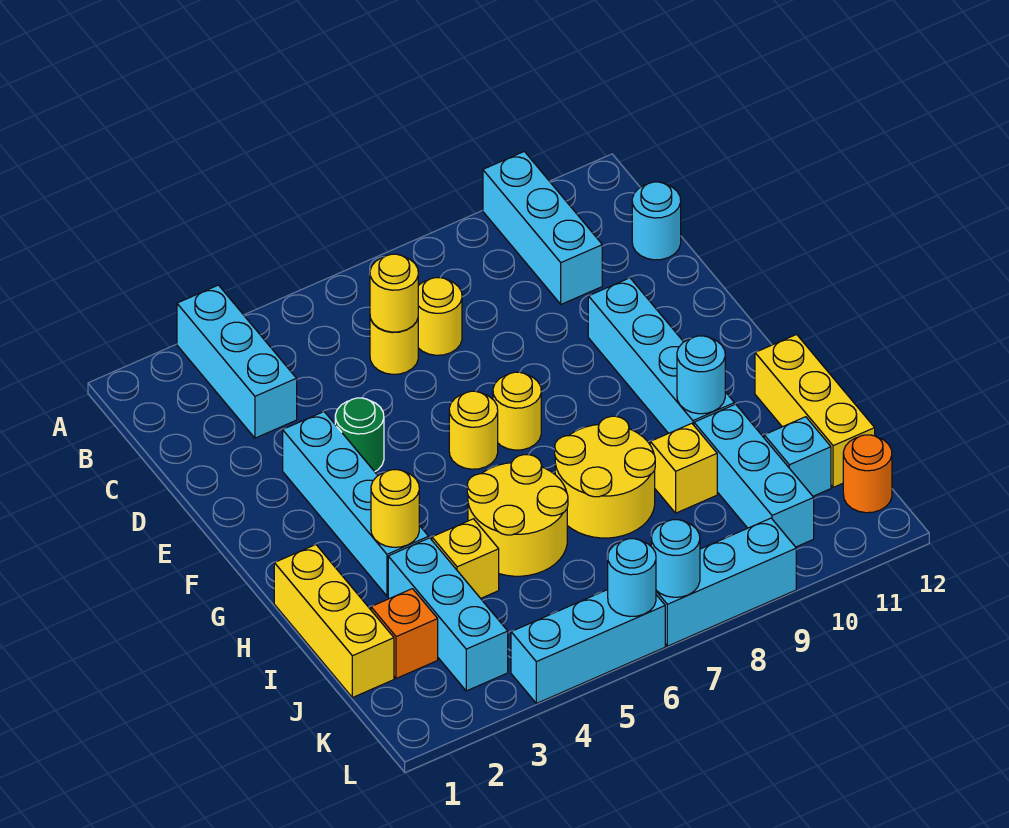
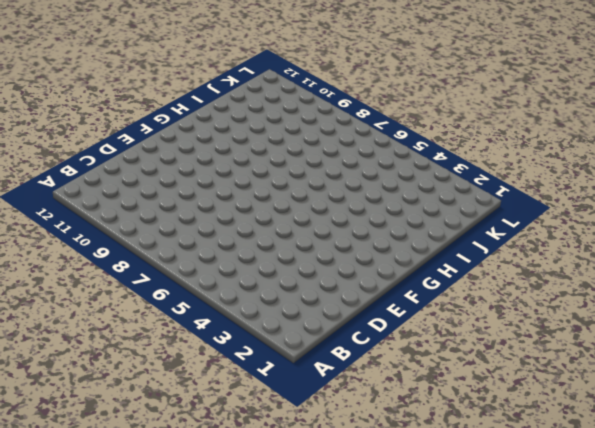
none -> cyan brick A3:C3 level 1
none -> cyan brick A10:C10 level 1
none -> yellow round brick C6 level 1

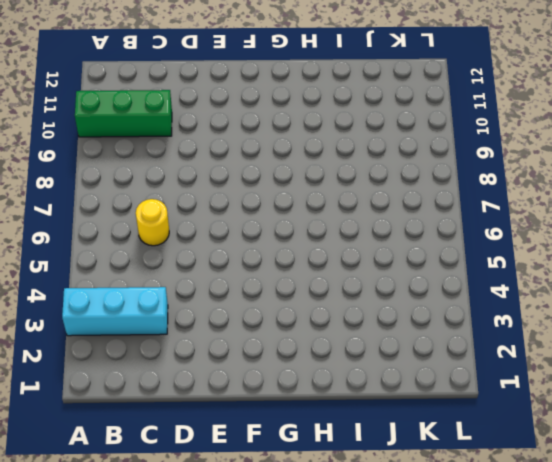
green brick A10:C10 level 1 -> cyan brick A10:C10 level 1
none -> yellow round brick C7 level 1
none -> cyan round brick C12 level 1
none -> cyan brick E3:H3 level 1

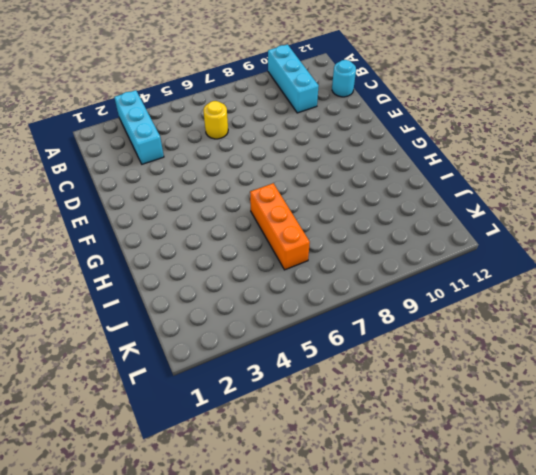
orange brick H6:J6 level 1 -> yellow round brick H5:I6 level 1
none -> yellow round brick C7 level 1
none -> cyan brick E3:H3 level 1
none -> green round brick E4 level 1

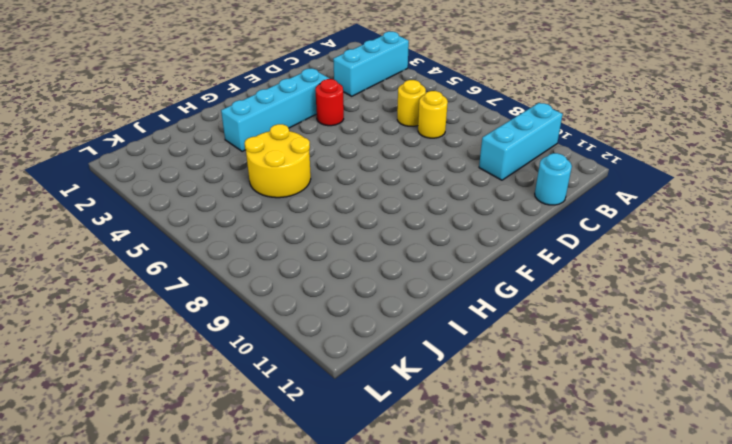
red round brick E4 level 1 -> green round brick E4 level 1
none -> cyan brick E10:H10 level 1
none -> yellow round brick F6 level 1
none -> yellow round brick F7 level 1

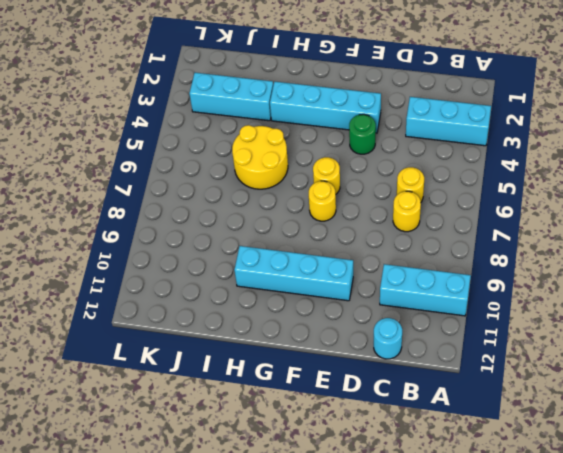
none -> yellow brick H1:J1 level 1
none -> yellow round brick H7:I8 level 1
none -> yellow brick H12:J12 level 1

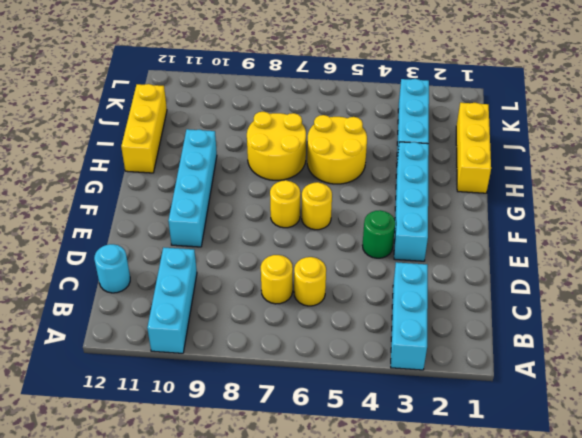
none -> yellow brick I4 level 1
none -> yellow brick I9 level 1
none -> cyan brick I10:K10 level 1

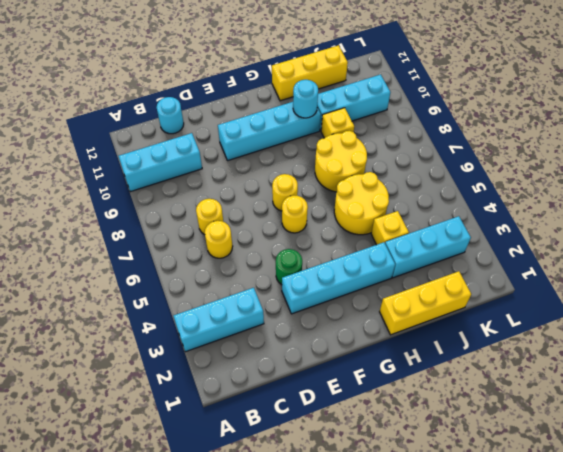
none -> orange brick J2 level 1
none -> cyan brick J11 level 1
none -> orange round brick K12 level 1

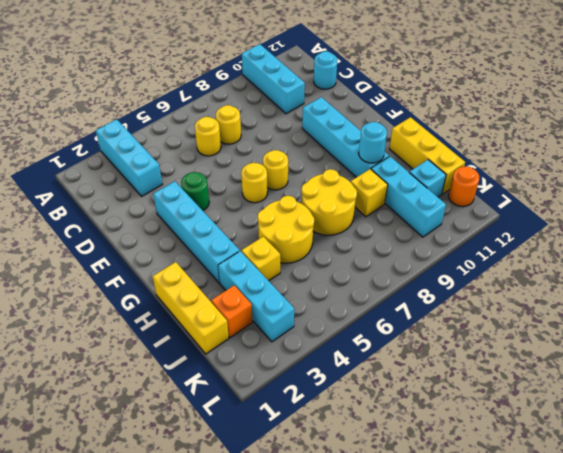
none -> cyan brick L4:L6 level 1
none -> cyan brick L7:L9 level 1
none -> yellow round brick C6 level 2

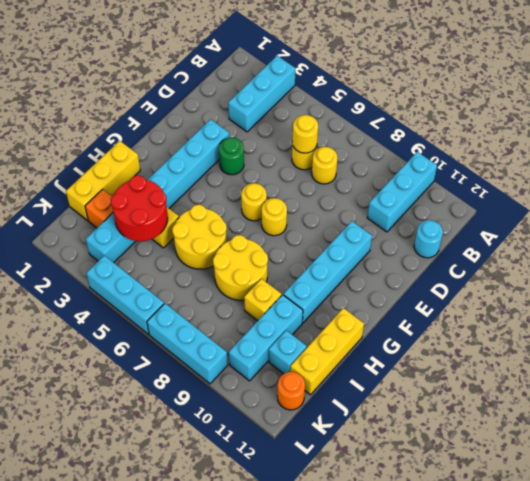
red round brick I3:J4 level 2 -> none
none -> yellow round brick H3 level 2
none -> cyan round brick H10 level 2
none -> cyan round brick L6 level 2

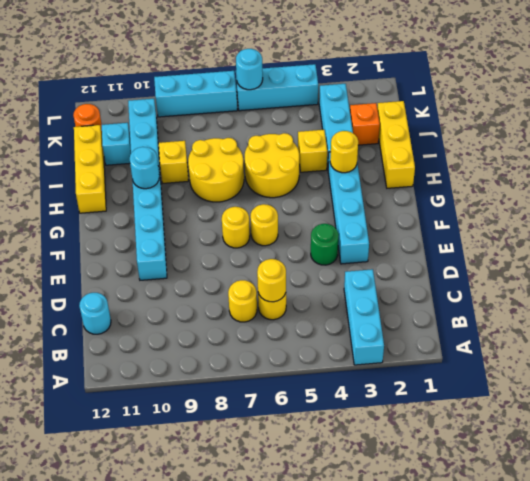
none -> cyan brick A10:C10 level 1
none -> cyan round brick L7 level 2

